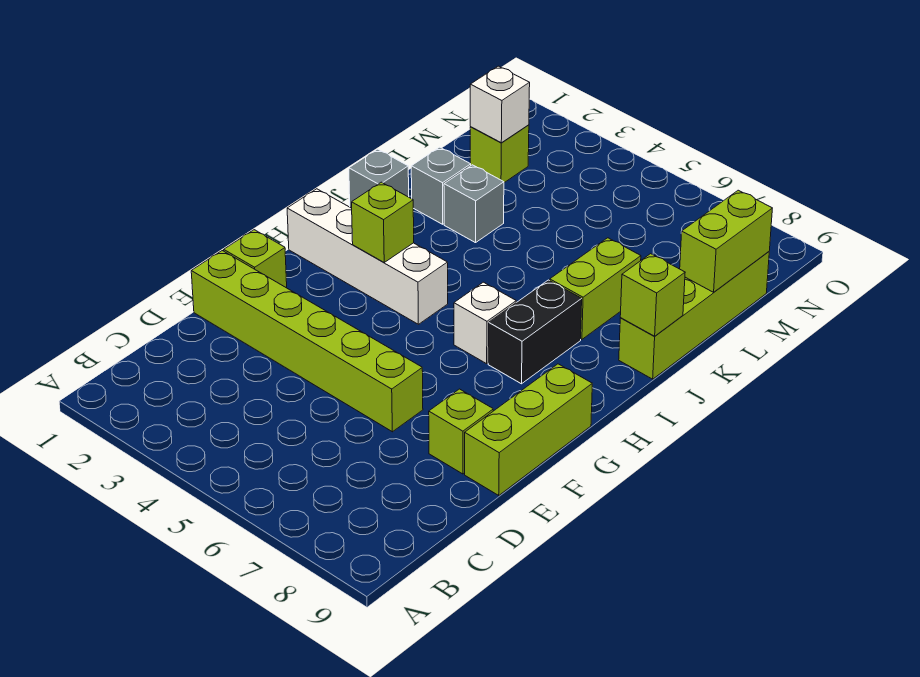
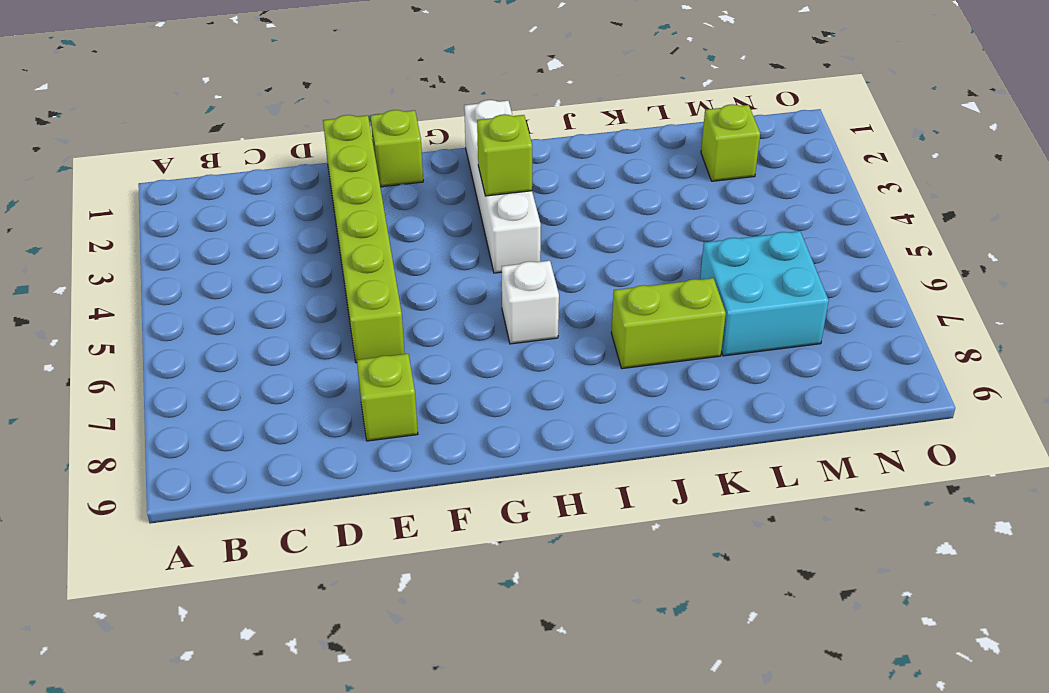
cyan brick L6:M7 level 1 -> none
none -> lime brick E9:G9 level 1
none -> black brick H7:I7 level 1
none -> grey brick J1 level 1

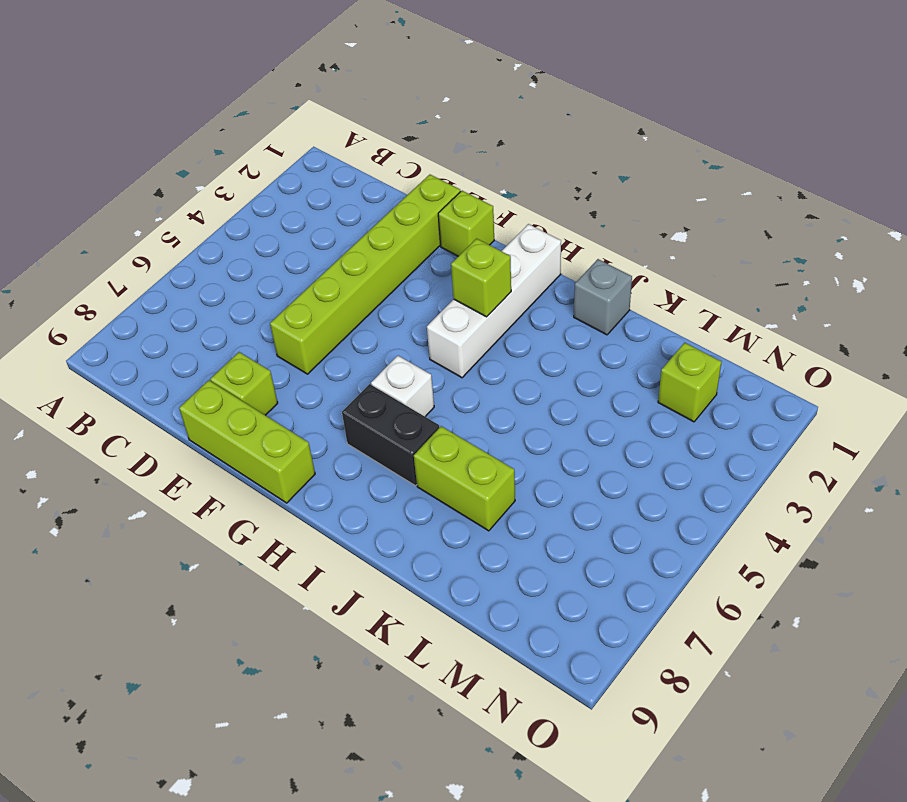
none -> lime brick J9:M9 level 1
none -> grey brick K2 level 1
none -> grey brick K3 level 1

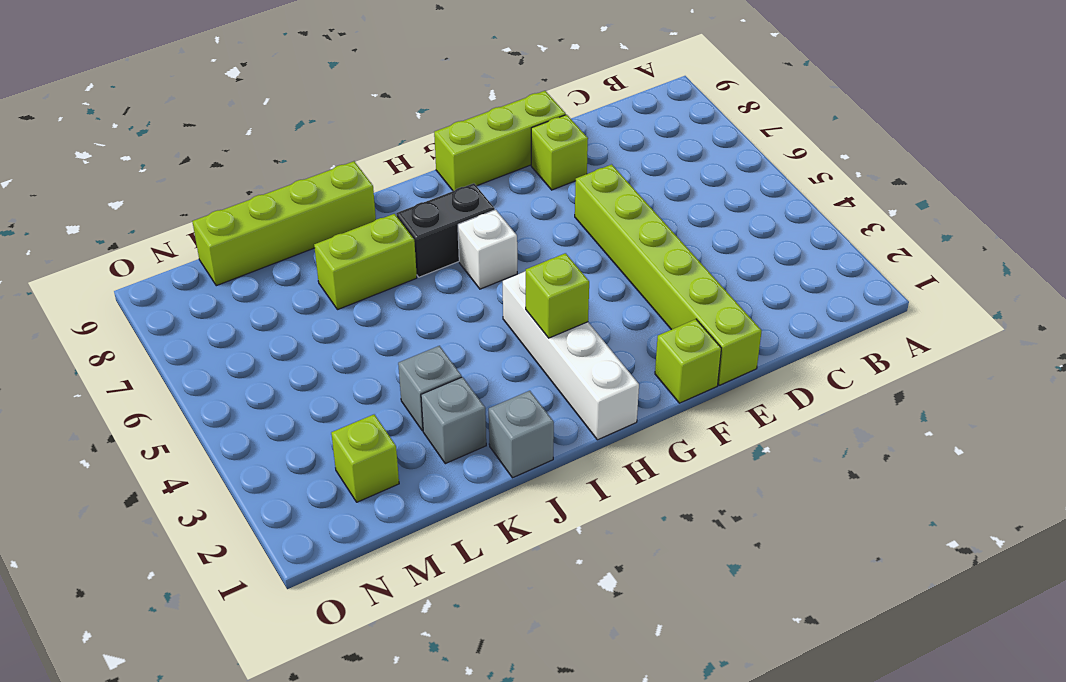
none -> lime brick J9 level 2
none -> lime brick L9:M9 level 2
none -> white brick M2 level 2

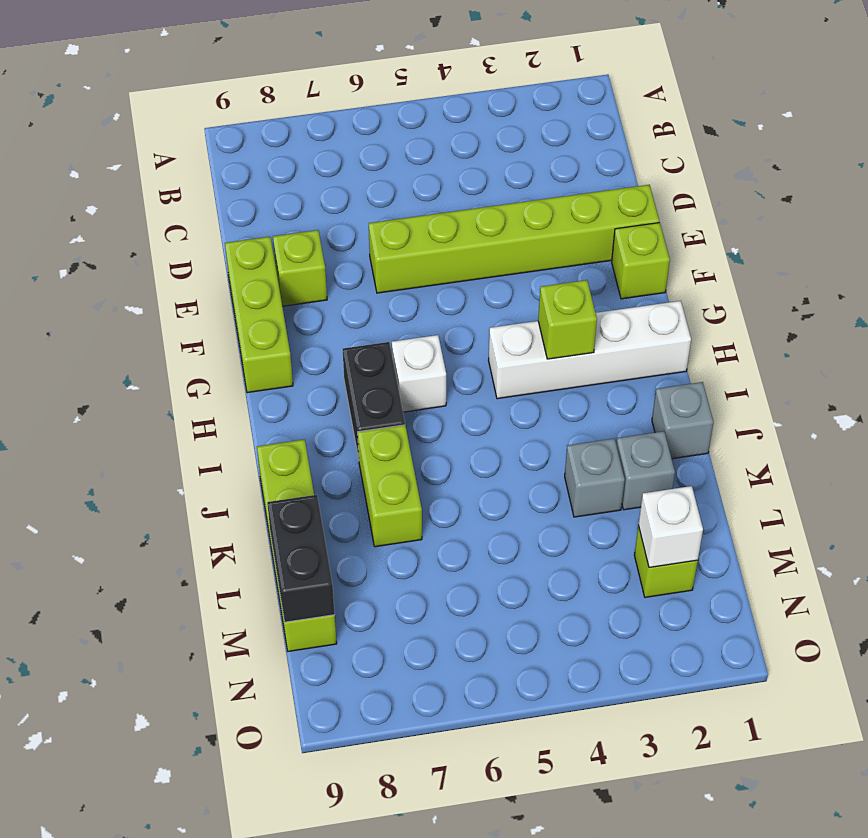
black brick L9:M9 level 2 -> lime brick L9:M9 level 2
none -> lime brick J9 level 2

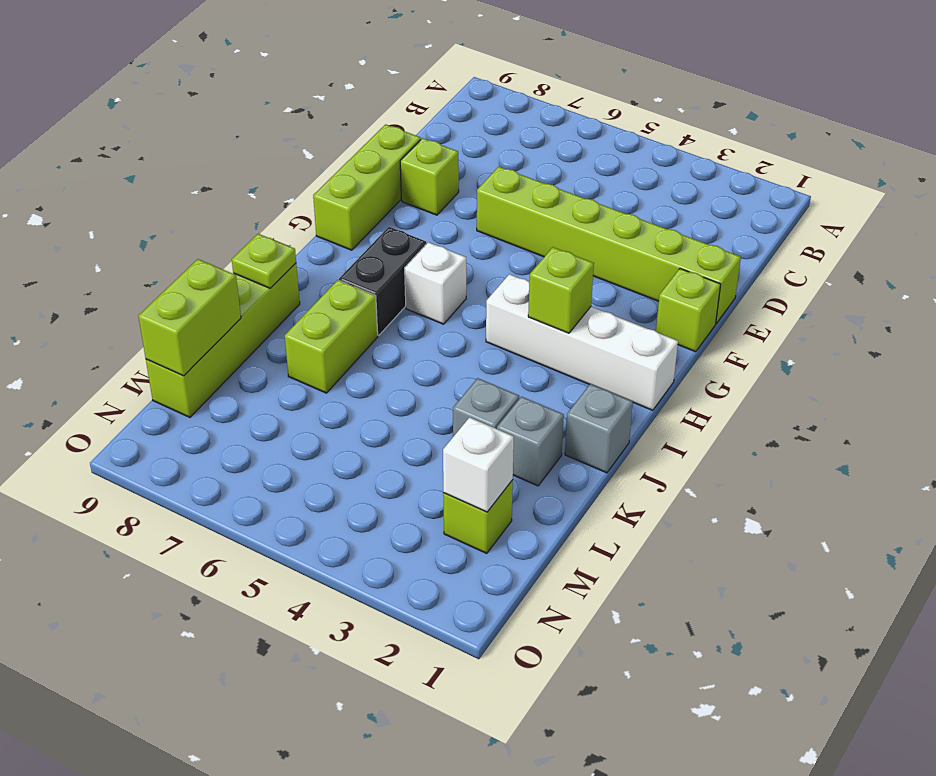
lime plate J9 level 2 -> lime brick J9 level 2

